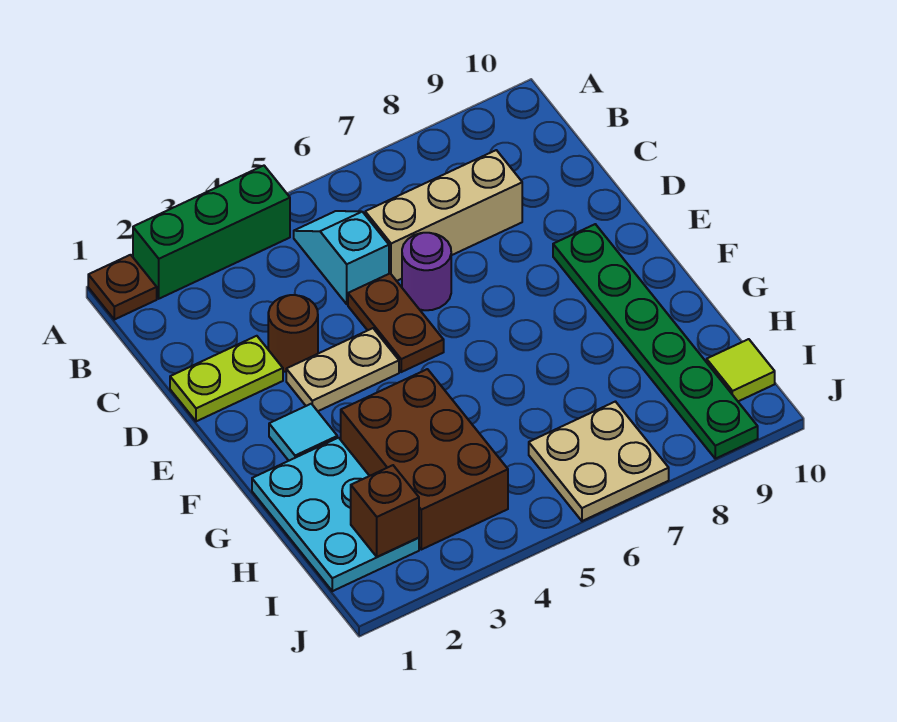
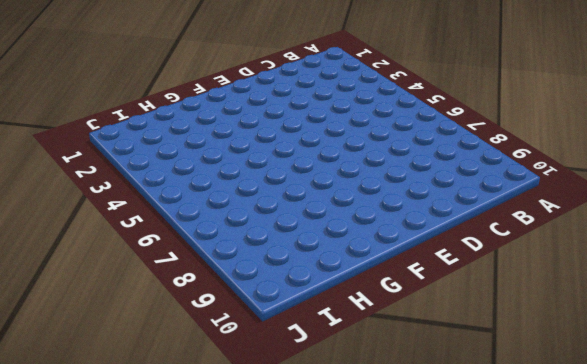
none -> brown plate A1 level 1
none -> green brick A2:A4 level 1
none -> cyan slope B5:C5 level 1 top C

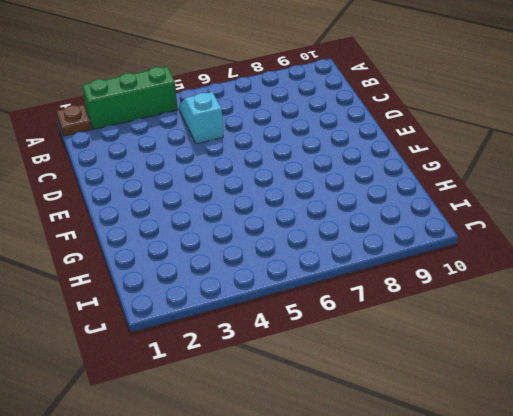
none -> tan brick C6:C8 level 1
none -> lime plate D1:D2 level 1
none -> brown round brick D3 level 1

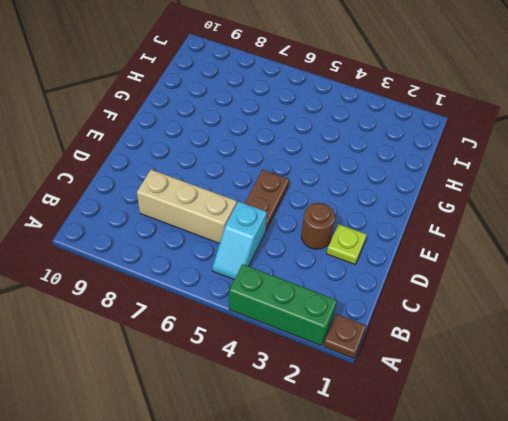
lime plate D2 level 1 -> lime plate D1:D2 level 1
none -> purple round brick D6 level 1
none -> tan plate E3:E4 level 1
none -> green plate E9:J9 level 1

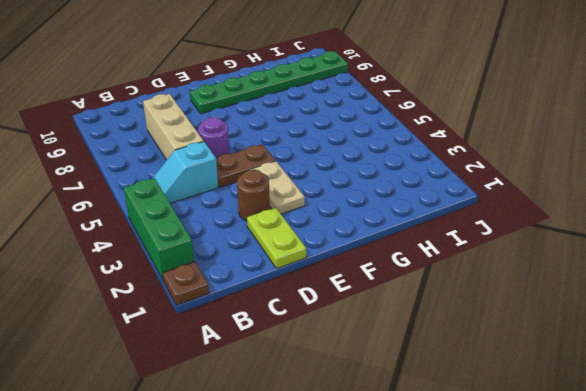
none -> cyan tile F2 level 1
none -> cyan plate G1:I2 level 1
none -> brown brick G3:I4 level 1

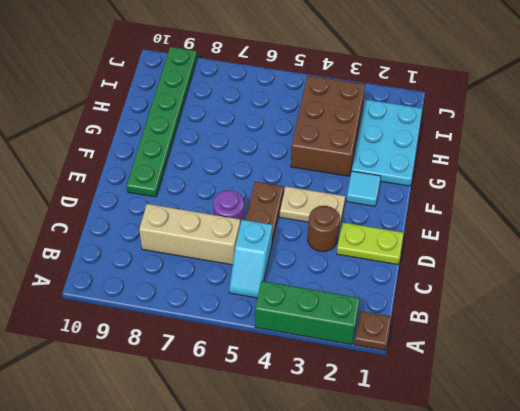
none -> tan plate I6:J7 level 1
none -> lime tile I10 level 1
none -> brown brick I2 level 2

